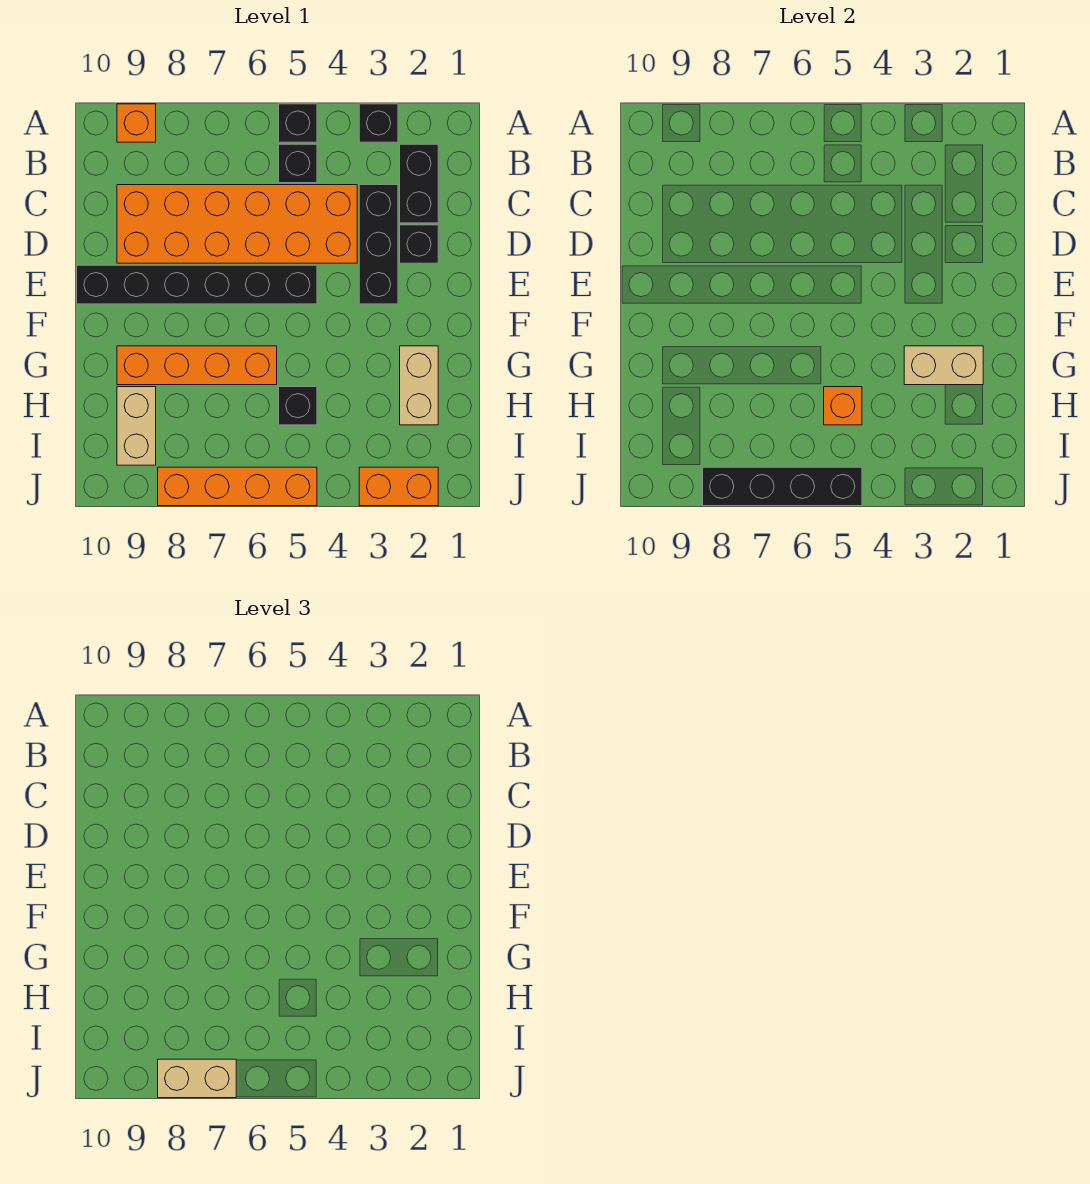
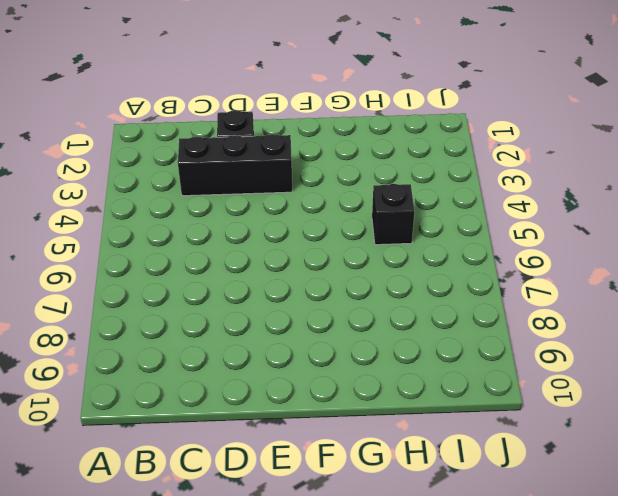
none -> black brick A3 level 1
none -> black brick A5 level 1
none -> orange brick A9 level 1

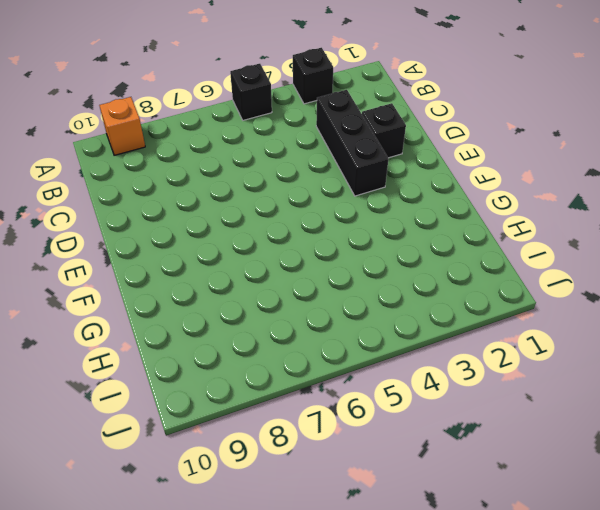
none -> black brick B2:C2 level 1
none -> black brick B5 level 1
none -> orange brick C4:D9 level 1

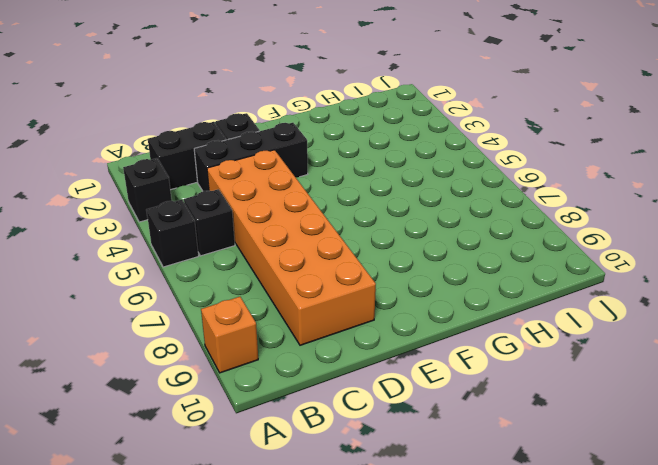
none -> black brick E5:E10 level 1
none -> tan brick G2:H2 level 1
none -> orange brick G6:G9 level 1

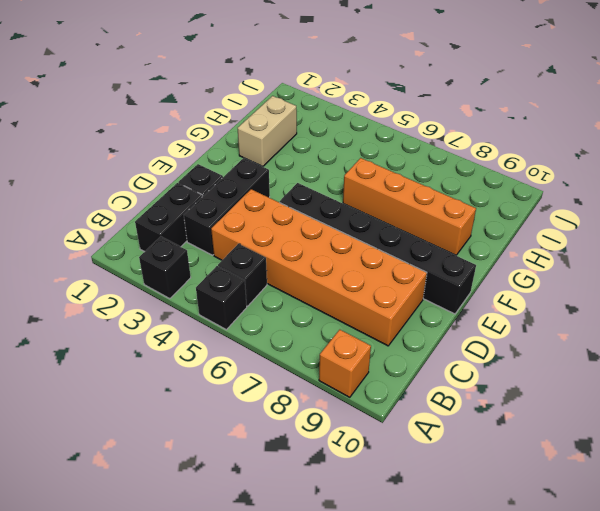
none -> black brick H5 level 1
none -> tan brick H9:I9 level 1
none -> orange brick J2:J3 level 1

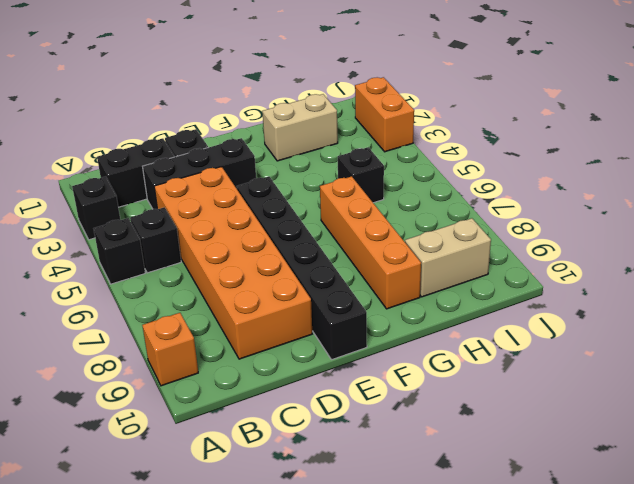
none -> orange brick J5:J8 level 1
none -> tan brick G2:G3 level 2
none -> orange brick H5 level 2

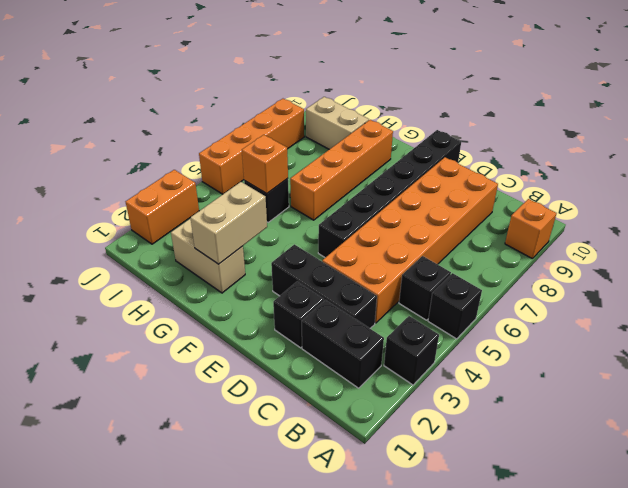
none -> black brick J5:J8 level 2
none -> tan brick J7:J8 level 3

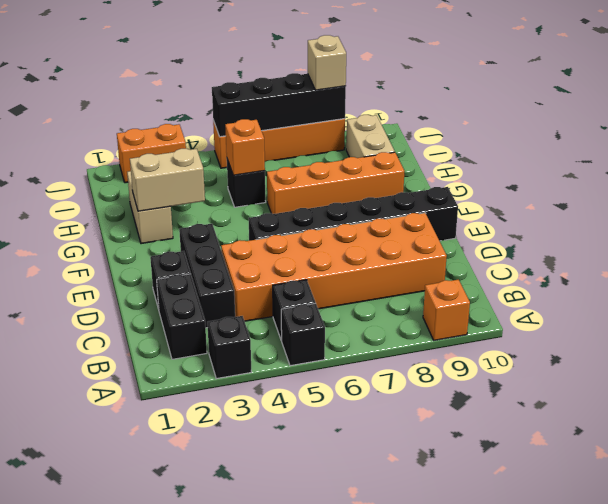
tan brick J8 level 3 -> tan brick J7:J8 level 3

